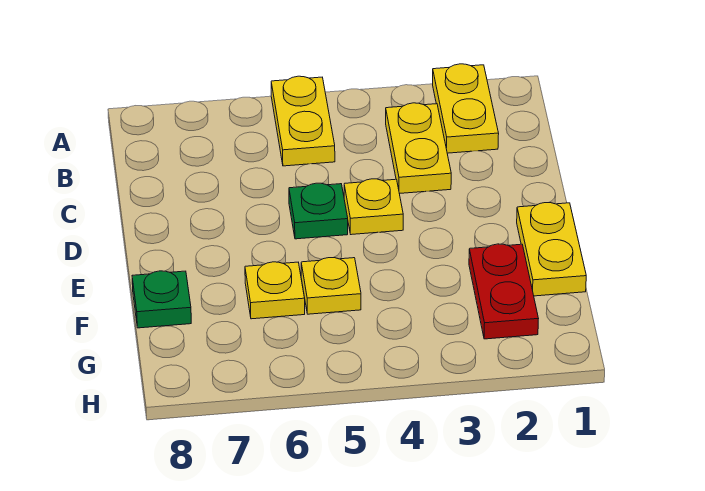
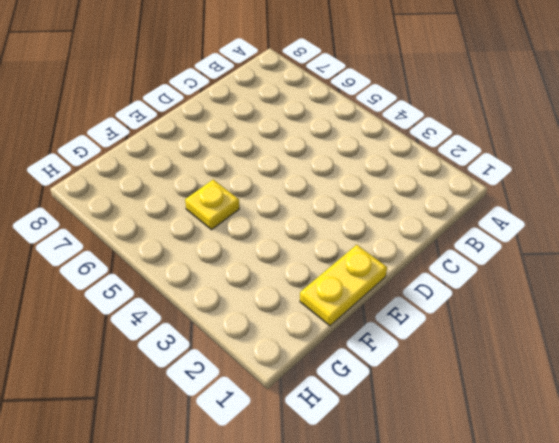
none -> yellow plate A2:B2 level 1
none -> yellow plate A5:B5 level 1

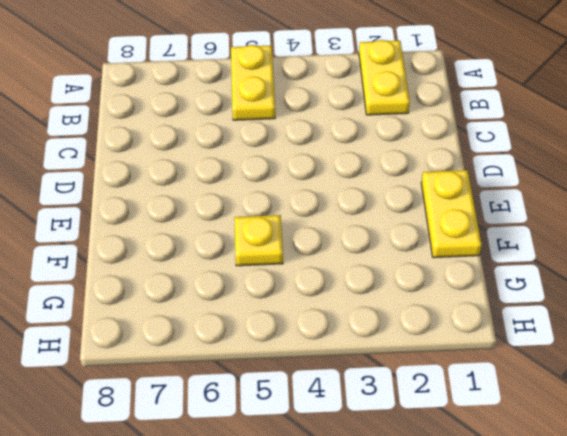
none -> yellow plate B3:C3 level 1
none -> yellow plate D4 level 1

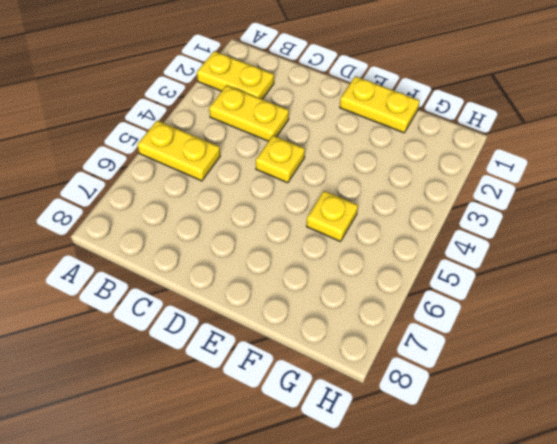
none -> green plate D5 level 1
none -> red plate F2:G2 level 1

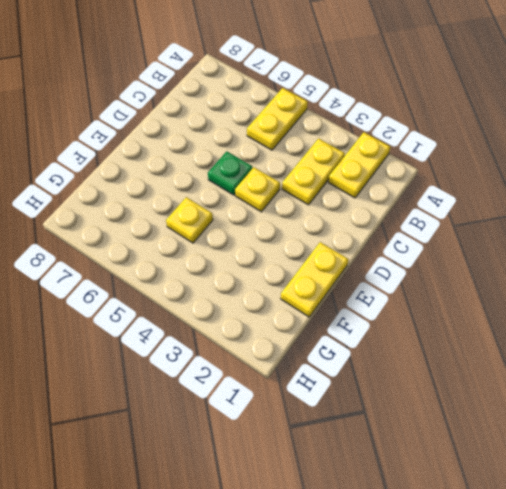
none -> red plate F2:G2 level 1
none -> yellow plate F6 level 1

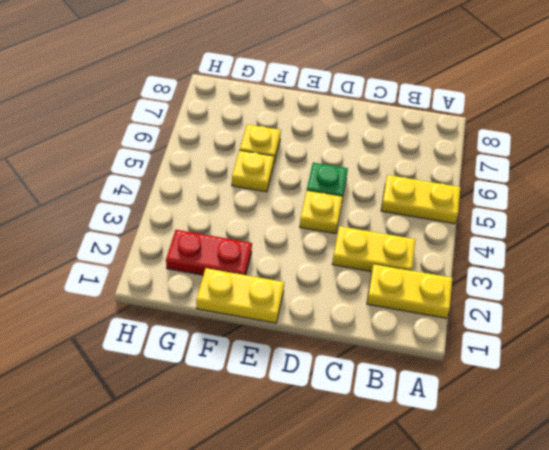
none -> green plate F8 level 1

